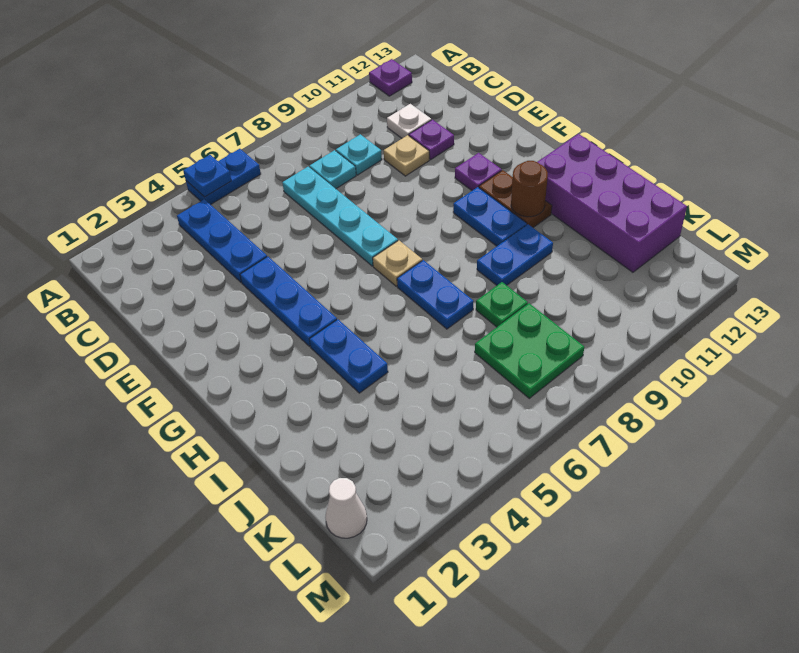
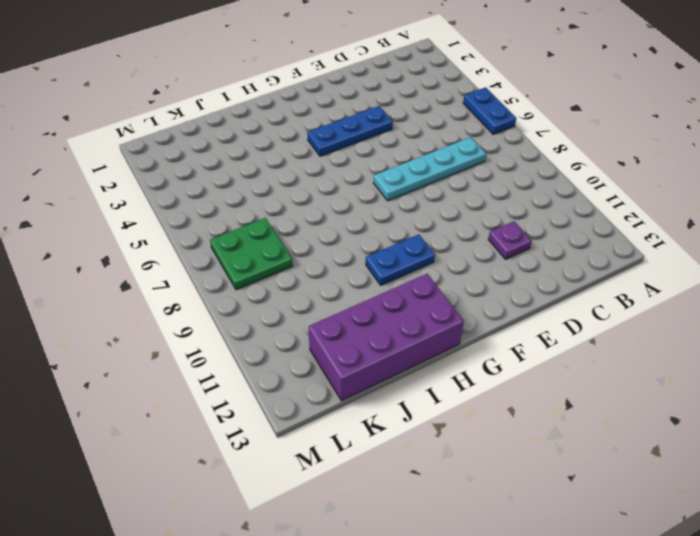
none -> purple plate A12 level 1
none -> blue plate B4:D4 level 1
none -> cyan plate C8 level 1

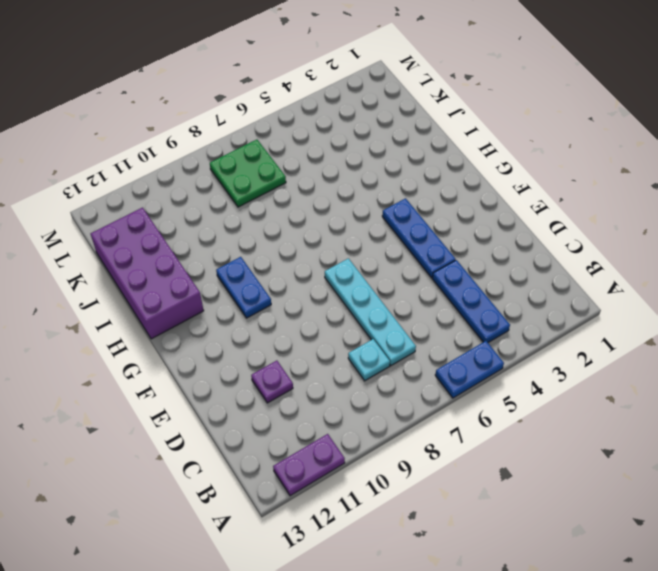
purple plate A11:A12 level 1 -> purple plate A12 level 1
none -> cyan plate C9 level 1
none -> white plate C11 level 1
none -> tan plate D10 level 1

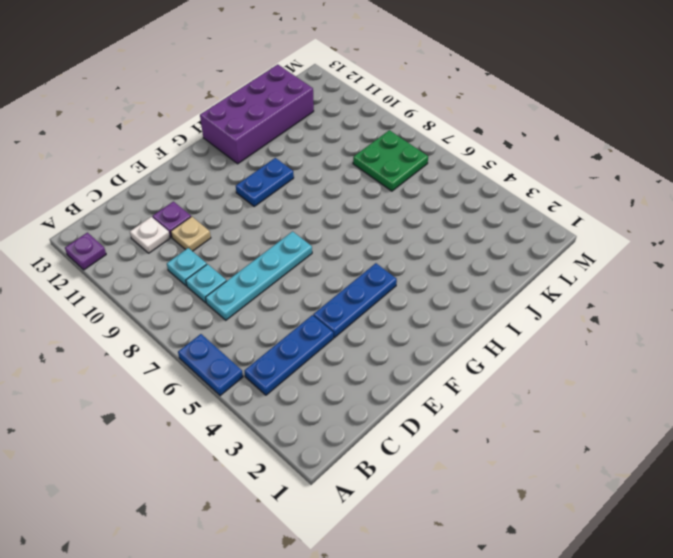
none -> purple plate F11 level 1
none -> tan plate G7 level 1
none -> brown plate G11:H11 level 1

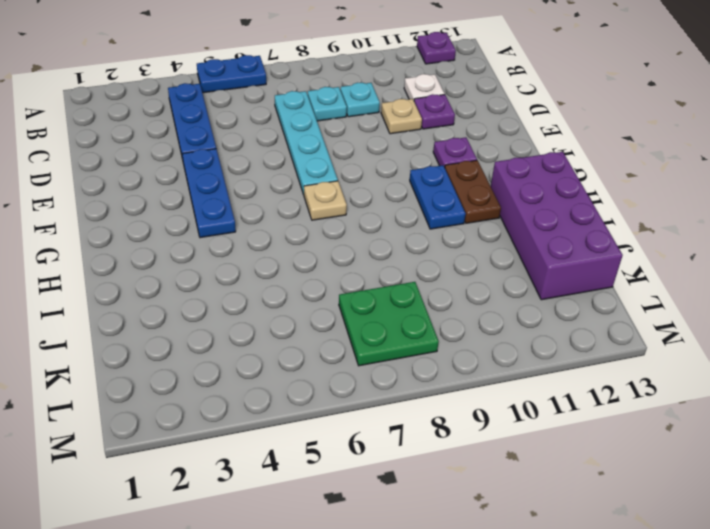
none -> blue plate H4:I4 level 1
none -> blue plate H7:I7 level 1
none -> blue plate I9:I10 level 1

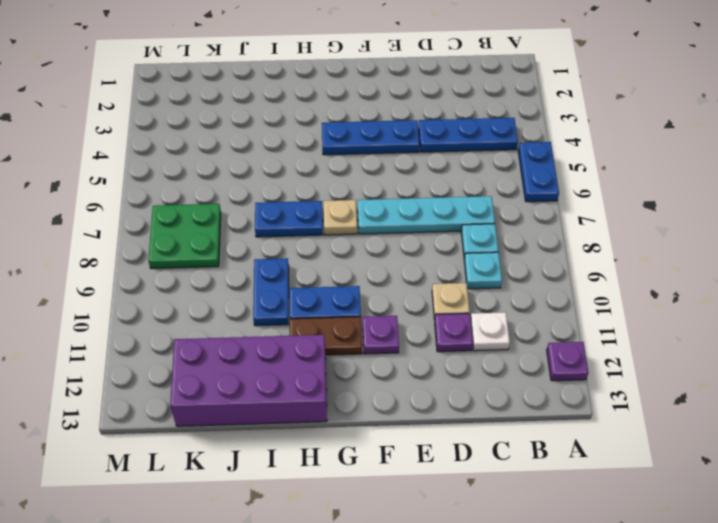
none -> blue plate H4:I4 level 1
none -> green plate J8 level 1
none -> white cone L1 level 1

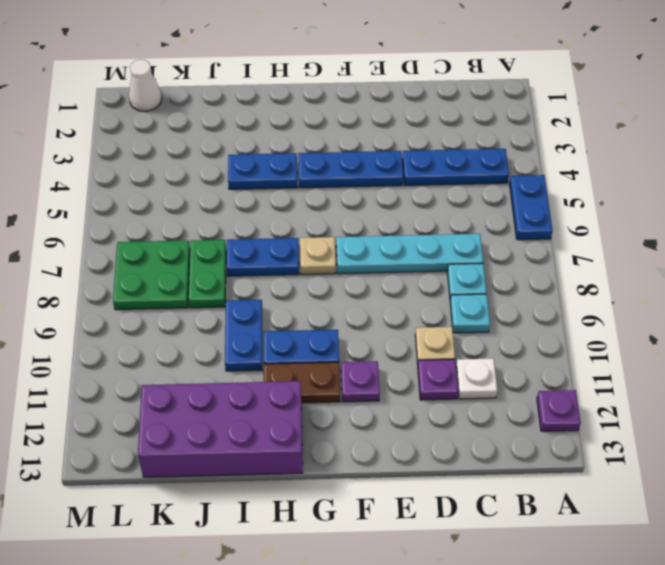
green plate J7:J8 level 1 -> green plate J8 level 1
none -> blue plate A5 level 2
none -> brown round brick H11 level 2

